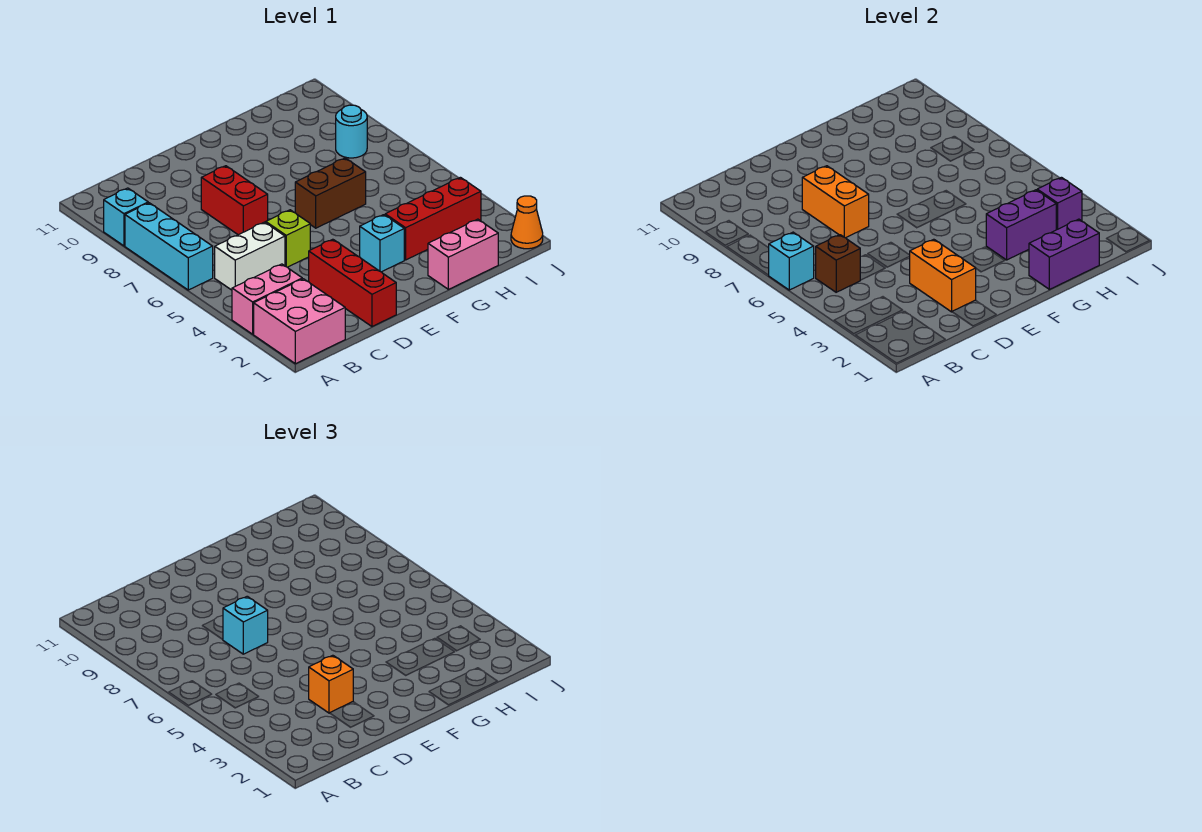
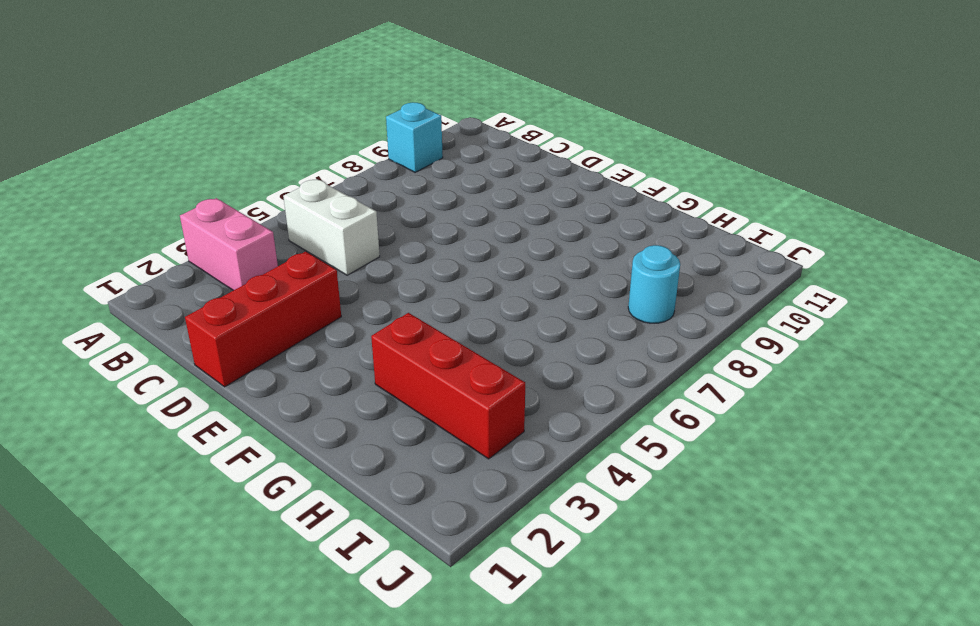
none -> pink brick A1:B2 level 1
none -> cyan brick A6:A8 level 1
none -> lime brick D5 level 1

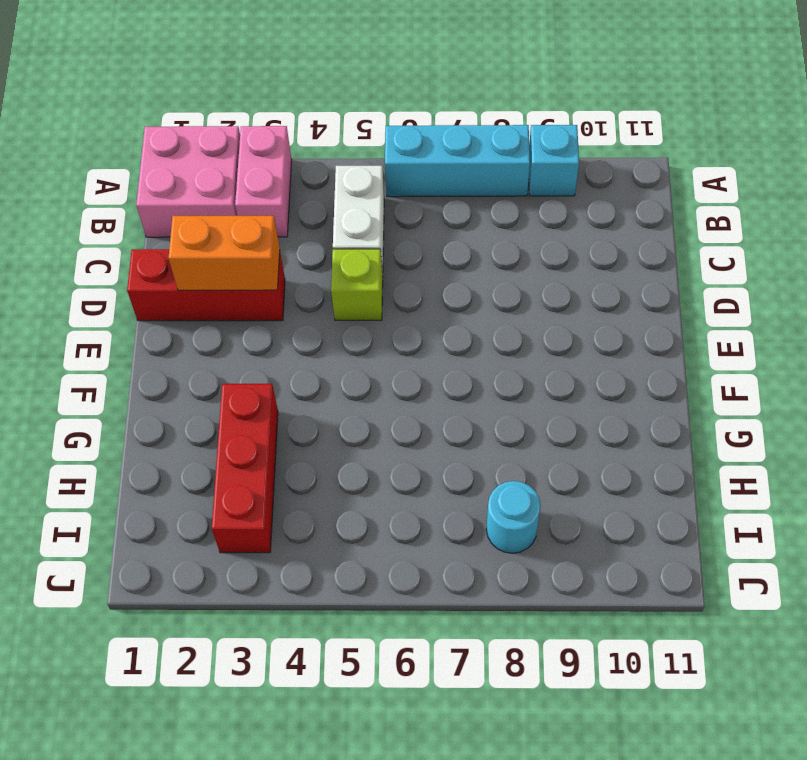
none -> red brick D7:D8 level 1
none -> cyan brick F3 level 1
none -> brown brick F6:G6 level 1

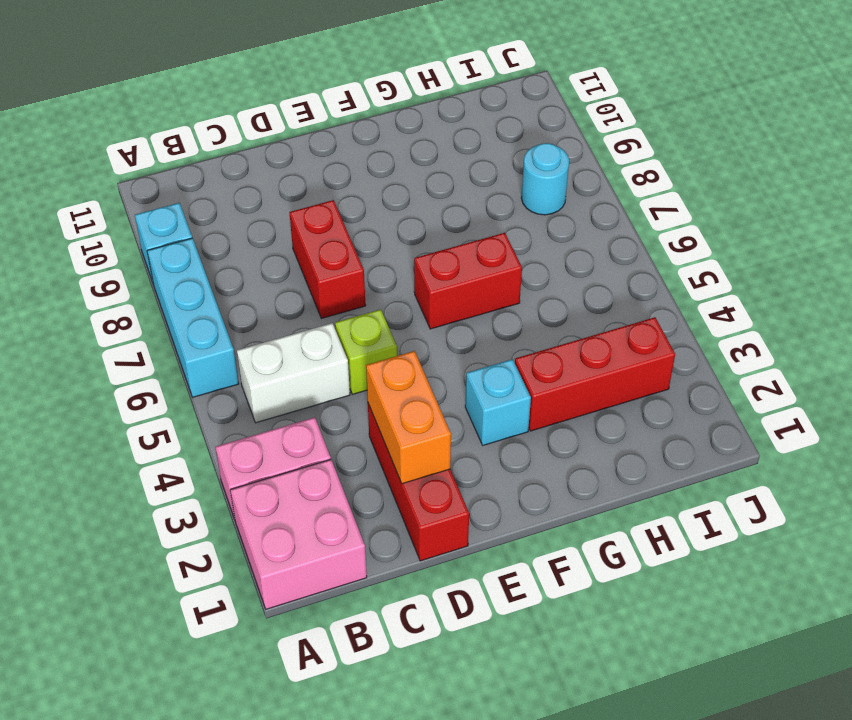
red brick F6:G6 level 1 -> brown brick F6:G6 level 1
none -> pink brick G1:H1 level 1
none -> orange cone J1 level 1
none -> cyan brick A6 level 2

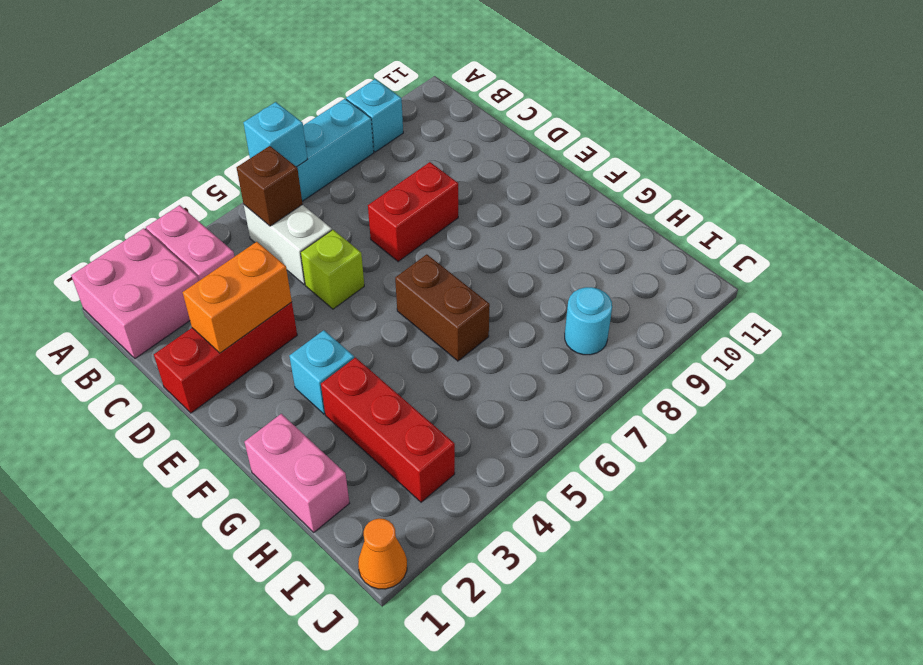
none -> orange brick D7:D8 level 2
none -> purple brick G1:H1 level 2
none -> purple brick G3:H3 level 2

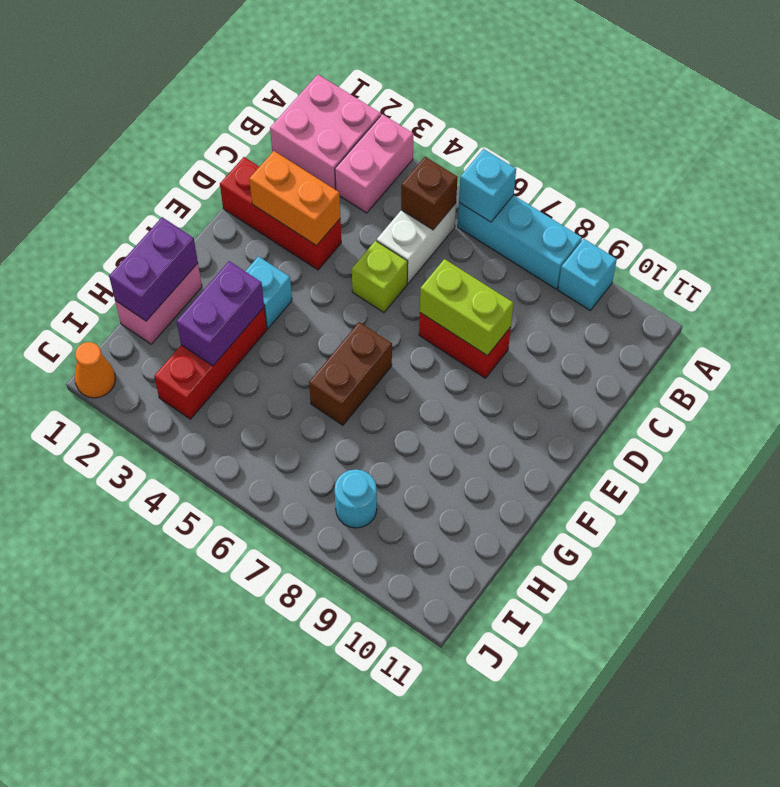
lime brick D7:D8 level 2 -> orange brick D7:D8 level 2
none -> purple brick I3 level 2
none -> orange brick D3 level 3
none -> cyan brick D7 level 3

